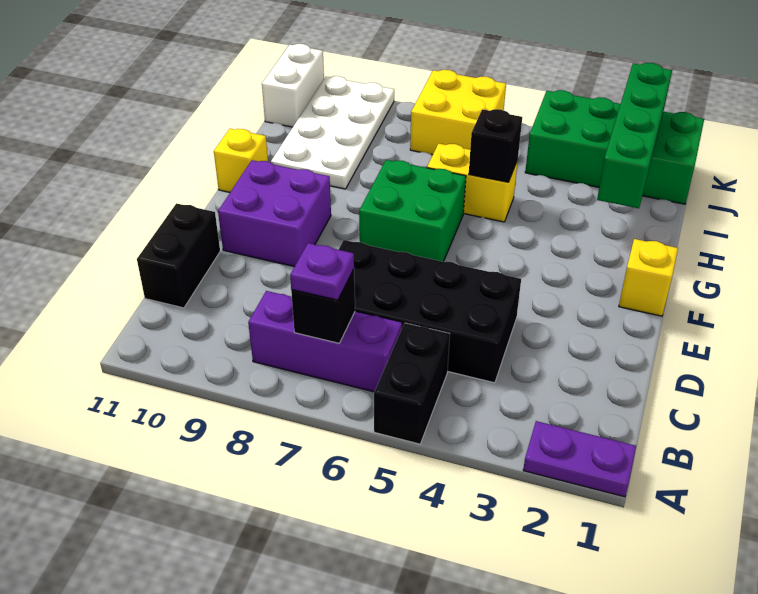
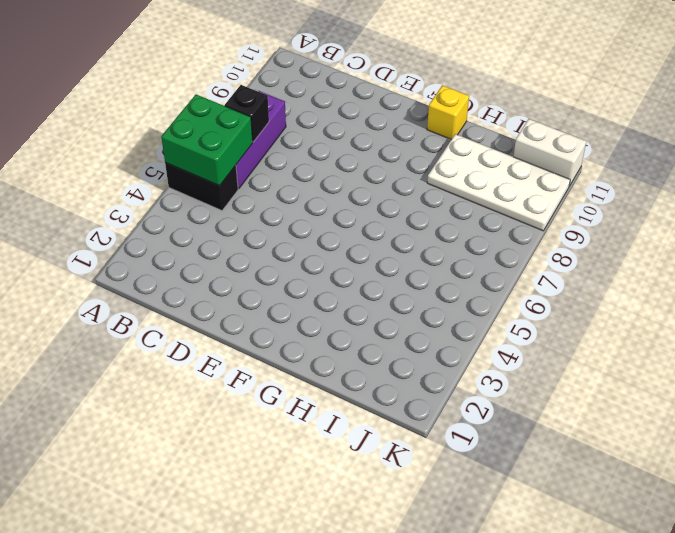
green brick A5:B6 level 2 -> green brick F6:G7 level 1
none -> purple plate A1:A2 level 1
none -> black brick C4:D7 level 1
none -> black brick C11:D11 level 1

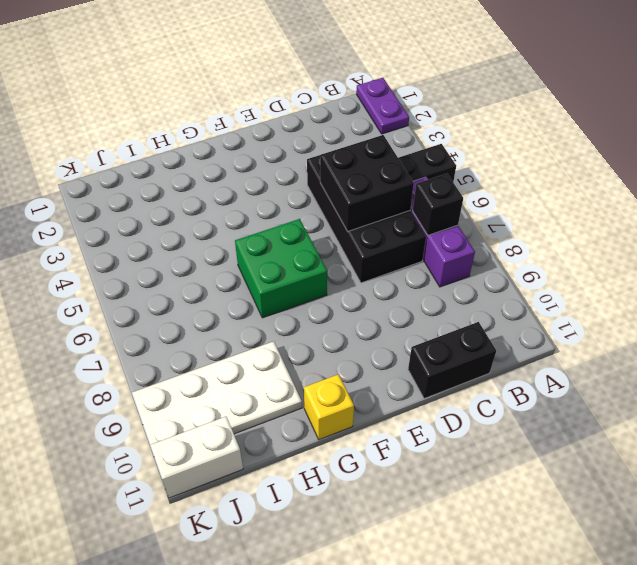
black brick C5:D6 level 2 -> none
none -> purple brick E9:F10 level 1
none -> yellow brick F1 level 1
none -> yellow brick H5:H6 level 1

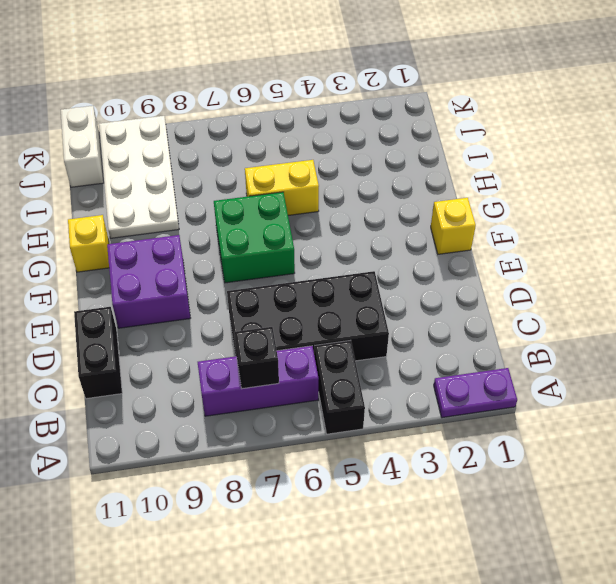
none -> green brick J1:K4 level 1
none -> yellow brick J6:K7 level 1
none -> green brick H2:K2 level 2

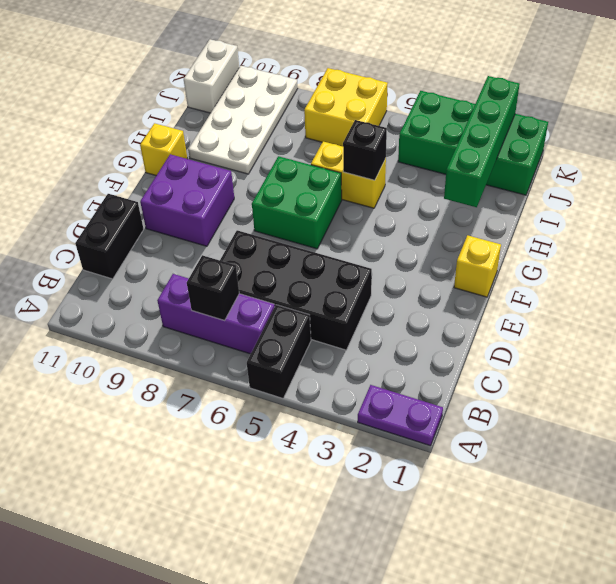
none -> purple plate B7 level 3

